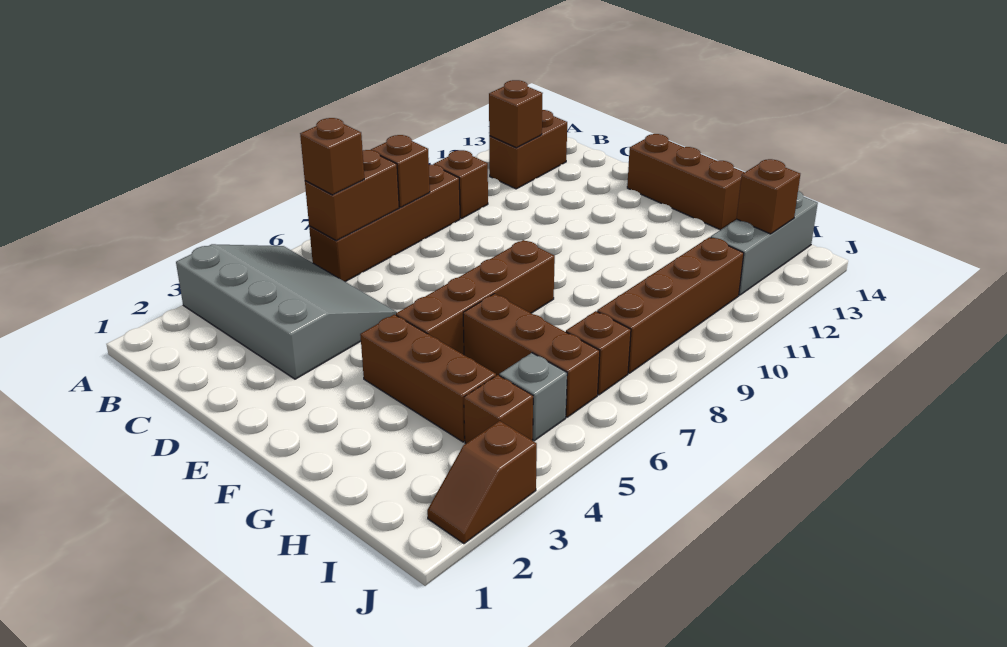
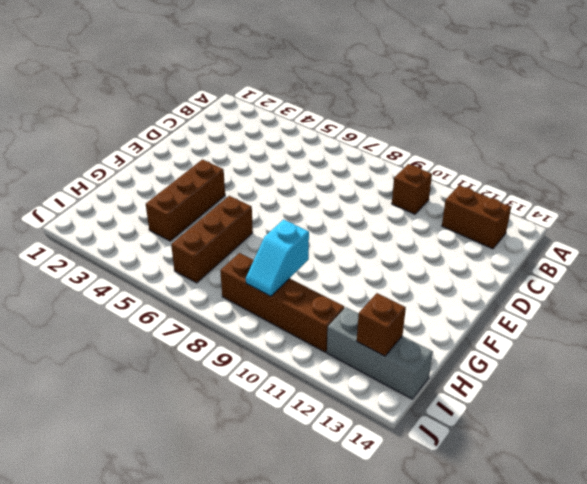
cyan slope H9:I9 level 2 top H -> none
none -> grey slope A3:D5 level 1 top 3
none -> brown brick B6:B9 level 1
none -> brown brick E14:G14 level 1

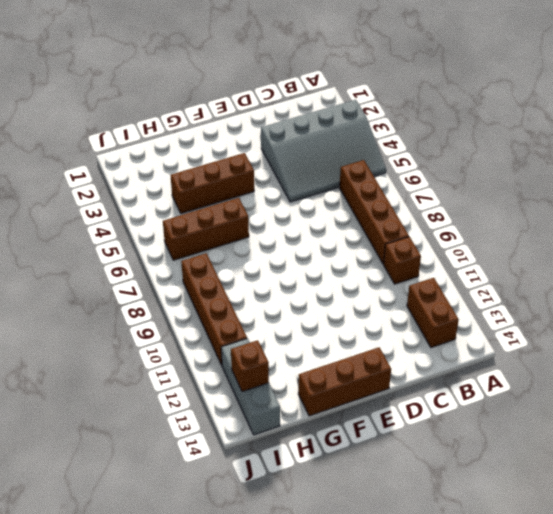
none -> brown brick F5:F8 level 1
none -> brown brick I4 level 1
none -> grey brick I5 level 1

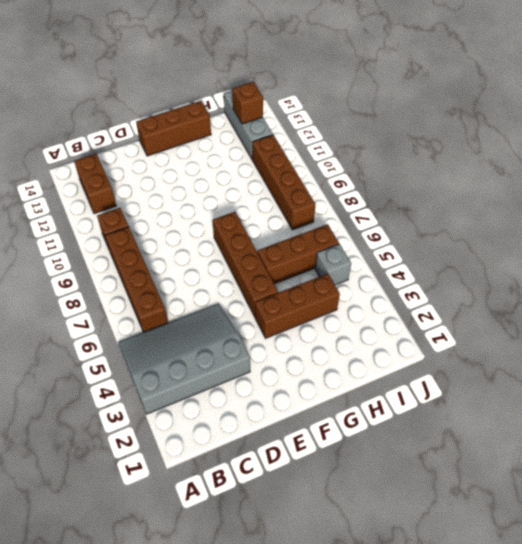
none -> brown brick I4 level 1
none -> brown brick I7 level 1
none -> brown slope J2:J3 level 1 top 3

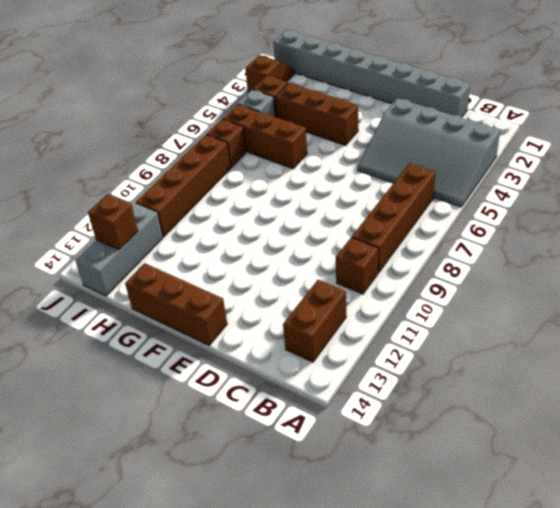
grey brick C1:J1 level 1 -> none
none -> brown brick F5:F8 level 1
none -> brown brick B6:B7 level 2
none -> brown brick B8 level 2

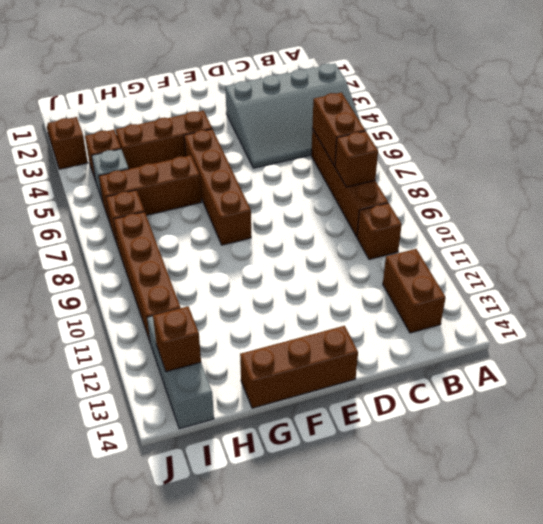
none -> brown brick B12 level 2
none -> brown brick B6 level 3

